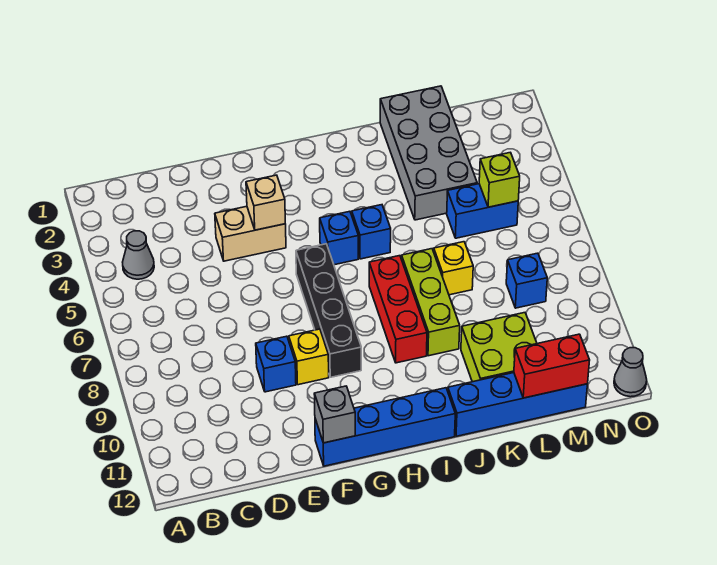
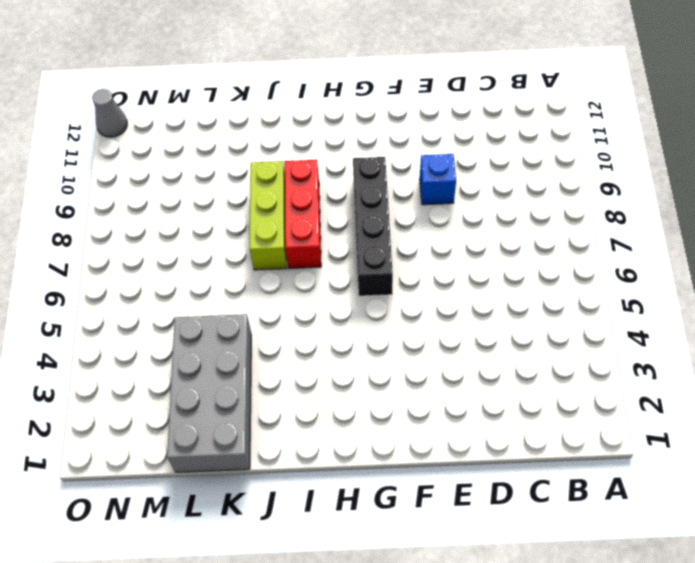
none -> grey cone B4 level 1
none -> tan brick E4:F4 level 1
none -> yellow brick F9 level 1

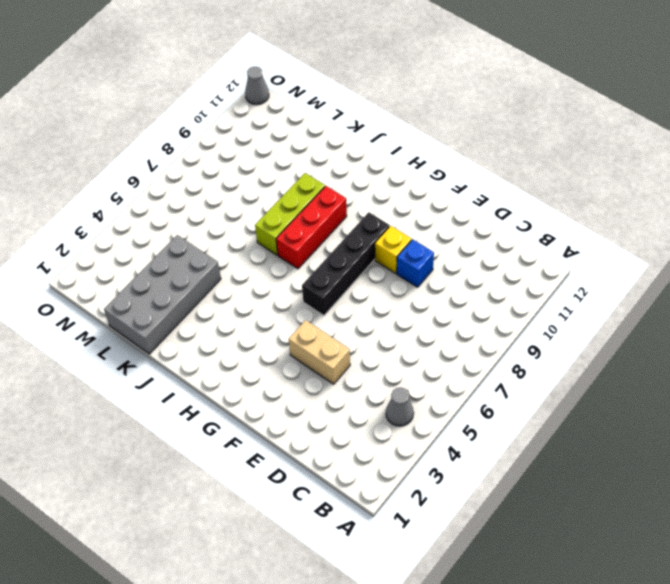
none -> blue brick F12:I12 level 1
none -> blue brick H5 level 1
none -> blue brick I5 level 1

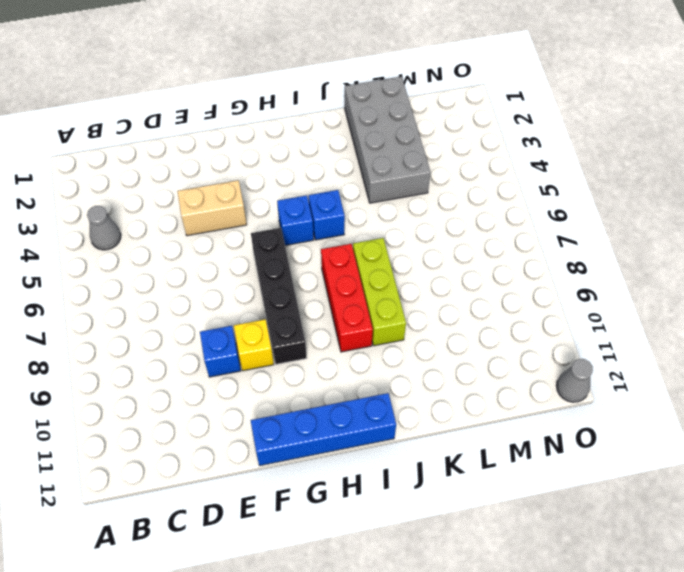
none -> blue brick J12:M12 level 1
none -> yellow brick K7 level 1
none -> lime brick K10:L11 level 1

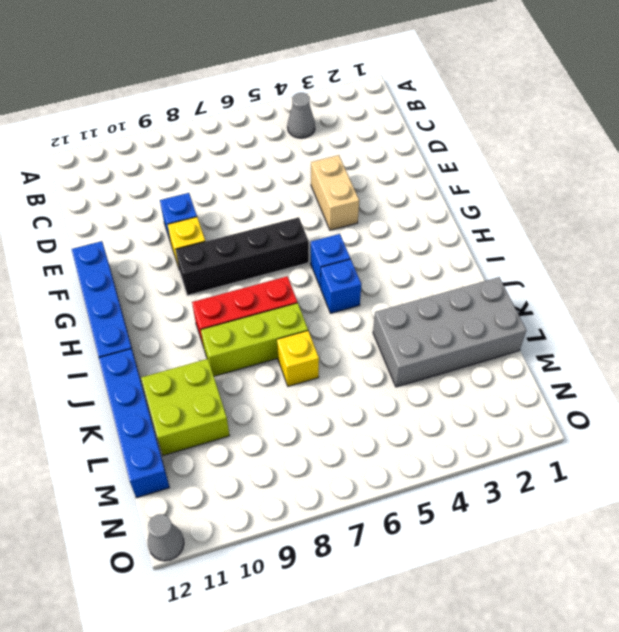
none -> blue brick L5:M5 level 1
none -> blue brick M8 level 1
none -> tan brick F4 level 2

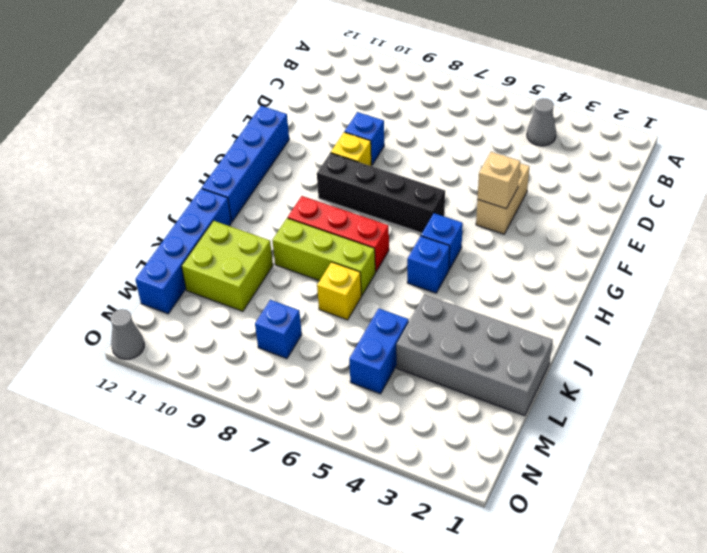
none -> grey brick F12 level 2
none -> red brick L12:M12 level 2
none -> lime brick M5 level 2

